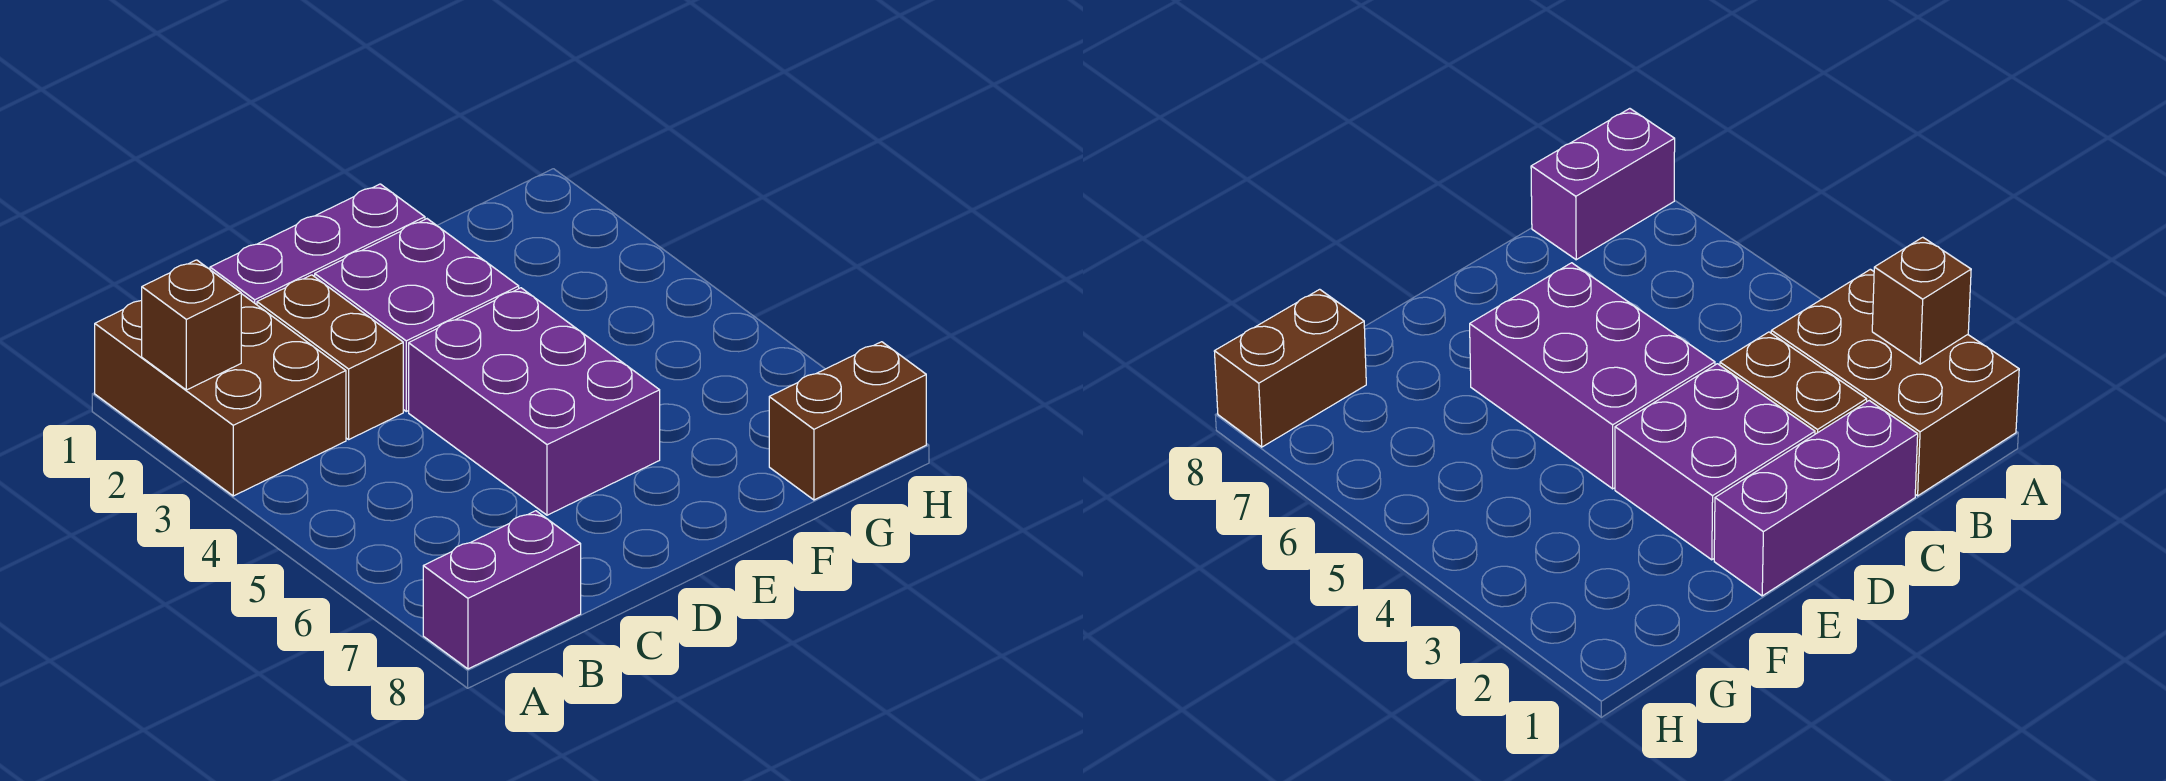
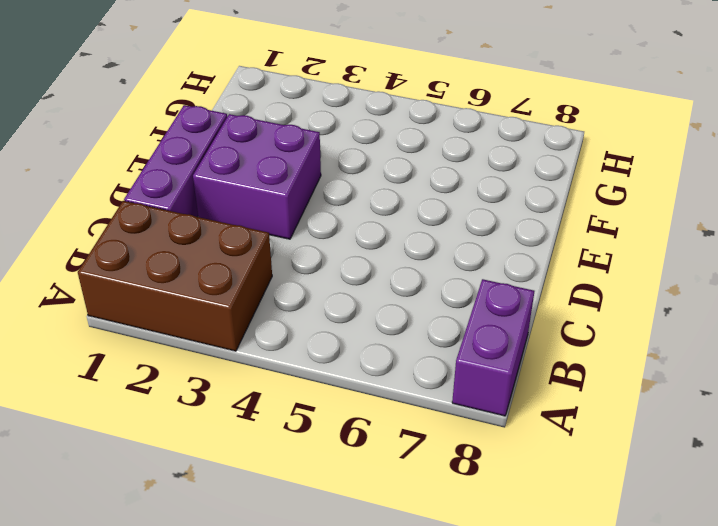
none -> brown brick C2:C3 level 1
none -> purple brick D4:E6 level 1

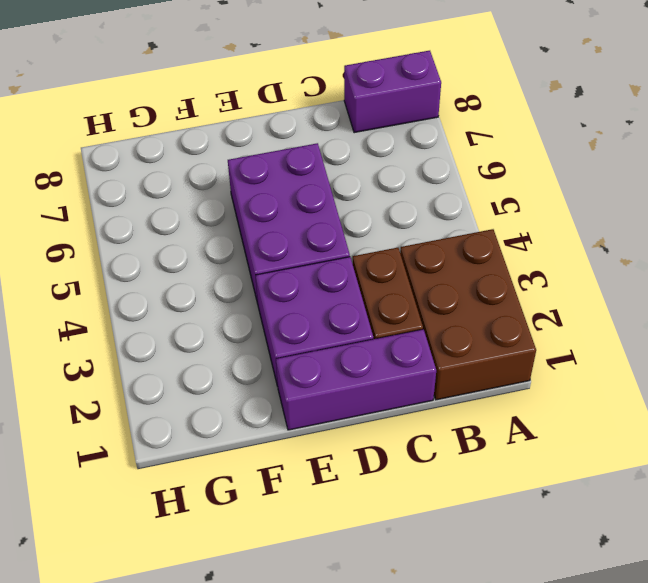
none -> brown brick G8:H8 level 1
none -> brown brick A2 level 2

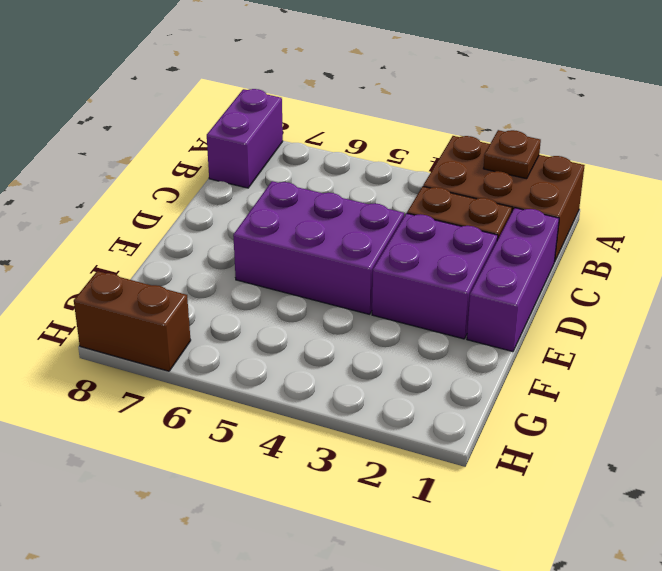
brown plate A2 level 2 -> brown brick A2 level 2
brown brick H7:H8 level 1 -> brown brick G8:H8 level 1

